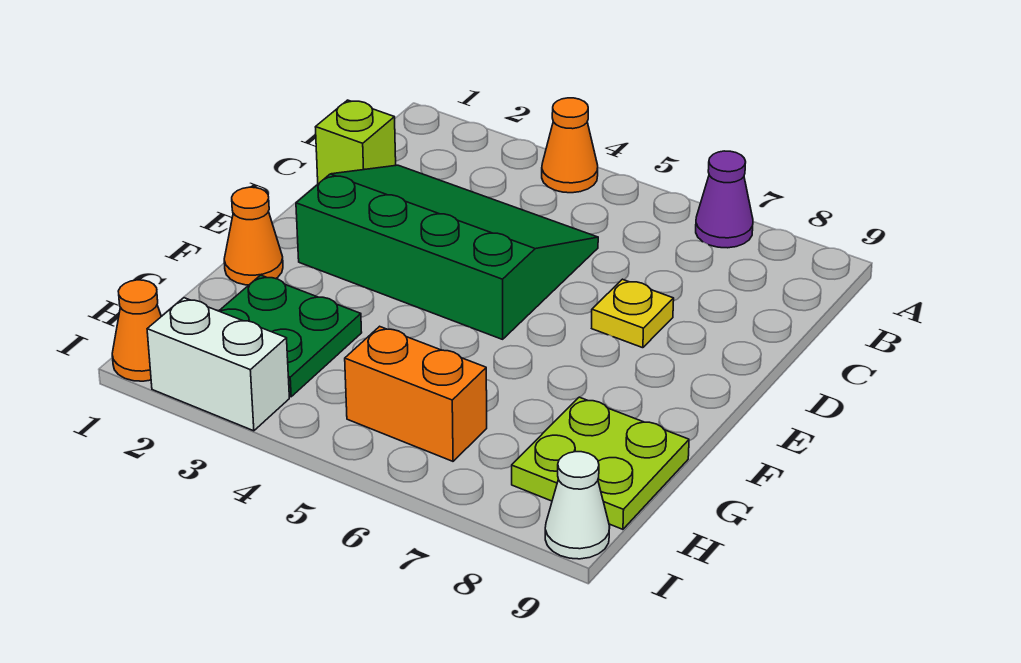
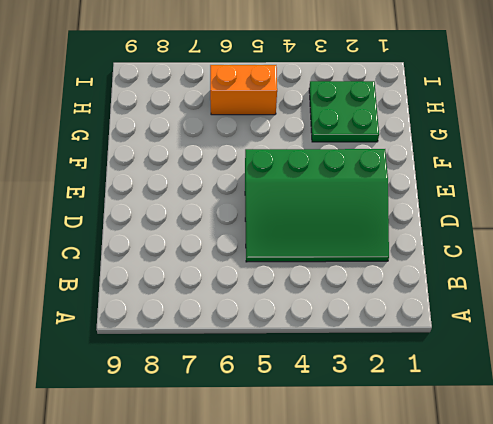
none -> orange cone A4 level 1
none -> purple cone A7 level 1
none -> lime brick C1 level 1

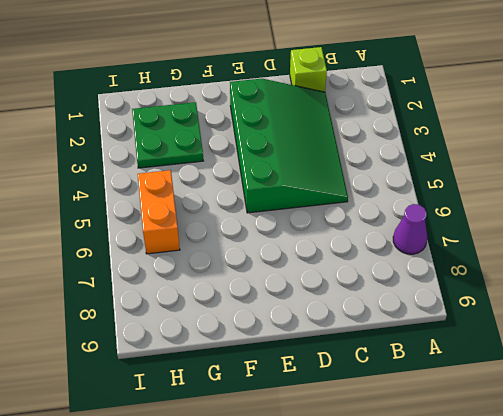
none -> orange cone A4 level 1
none -> yellow plate D7 level 1
none -> orange cone F1 level 1

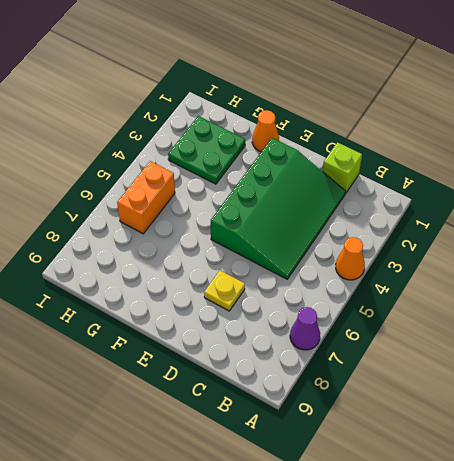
none -> lime plate G8:H9 level 1
none -> orange cone I1 level 1
none -> white brick I2:I3 level 1

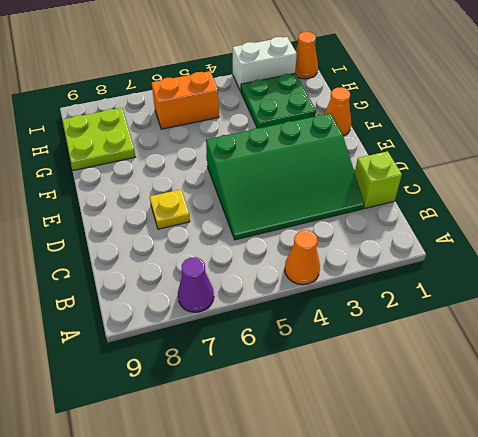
none -> white cone I9 level 1

